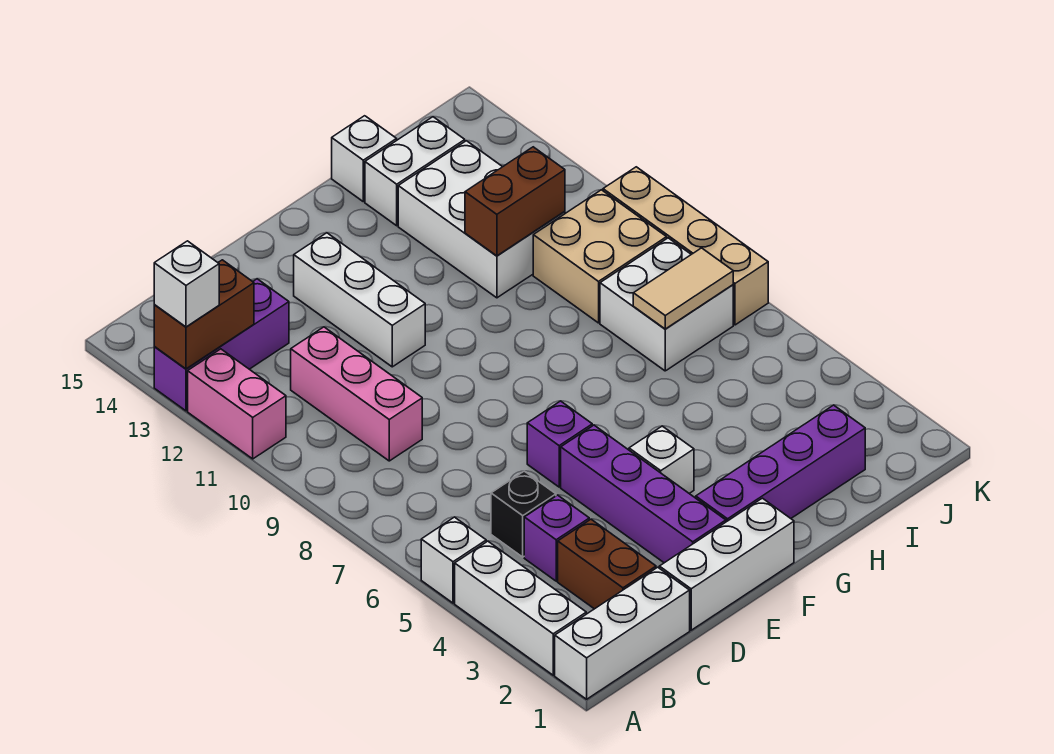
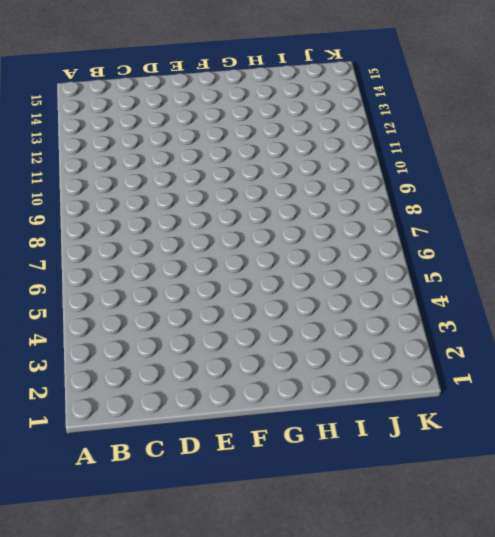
none -> white brick A1:C1 level 1
none -> white brick A2:A4 level 1
none -> white brick A5 level 1

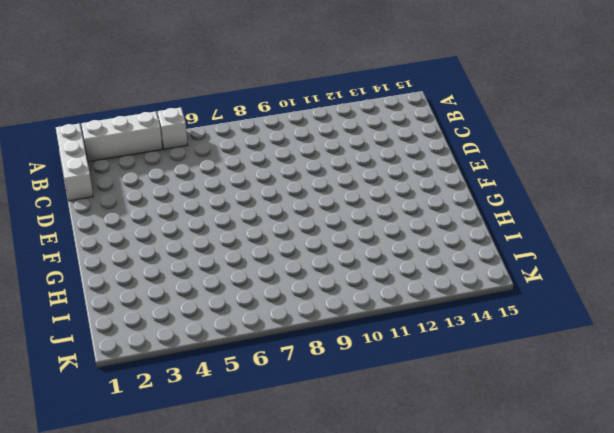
none -> pink brick A11:A12 level 1
none -> purple brick A13:C13 level 1
none -> brown brick C2:C3 level 1

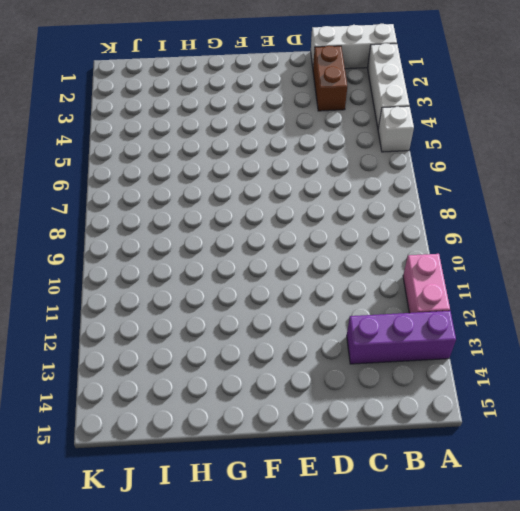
none -> purple brick C4 level 1
none -> black brick C5 level 1
none -> pink brick C9:C11 level 1

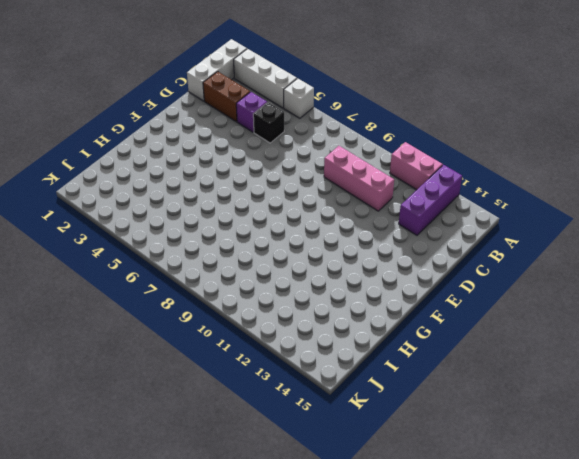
none -> white brick D1:F1 level 1
none -> purple brick E2:E5 level 1
none -> purple brick E6 level 1

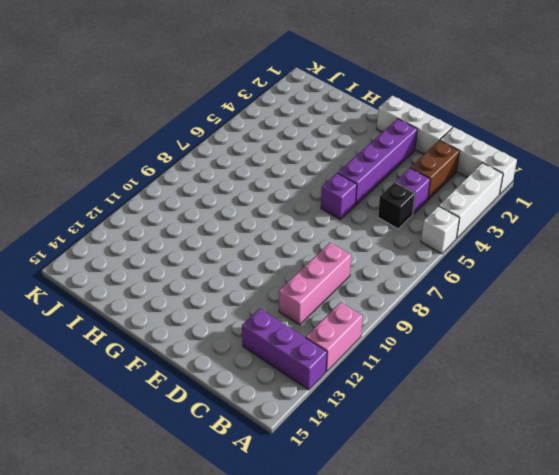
none -> white brick E11:E13 level 1
none -> purple brick F2:I2 level 1
none -> white brick F4 level 1

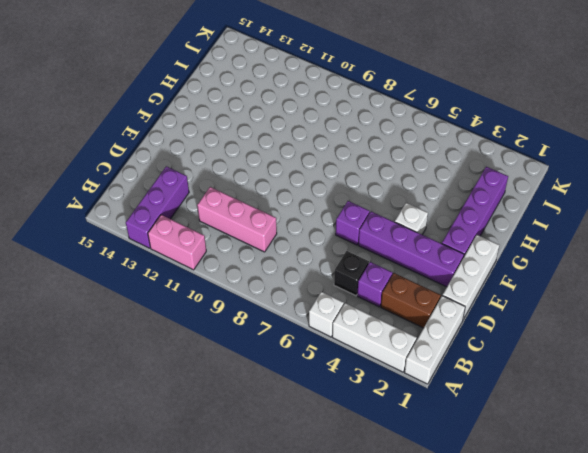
none -> white brick E11:E13 level 1
none -> white brick H11:I13 level 1
none -> white brick H14:I14 level 1

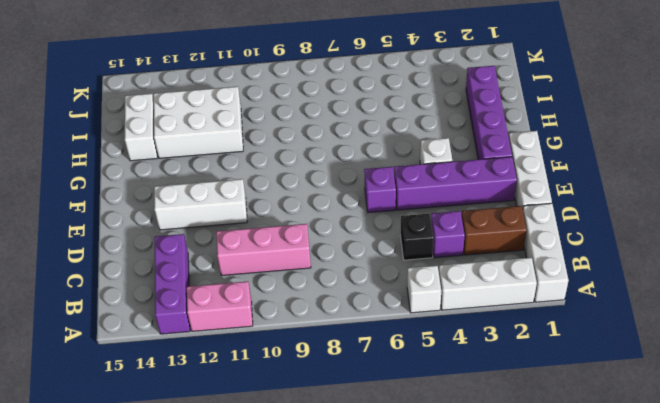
none -> white brick H15 level 1
none -> white brick I7:J8 level 1
none -> tan brick I9:J10 level 1

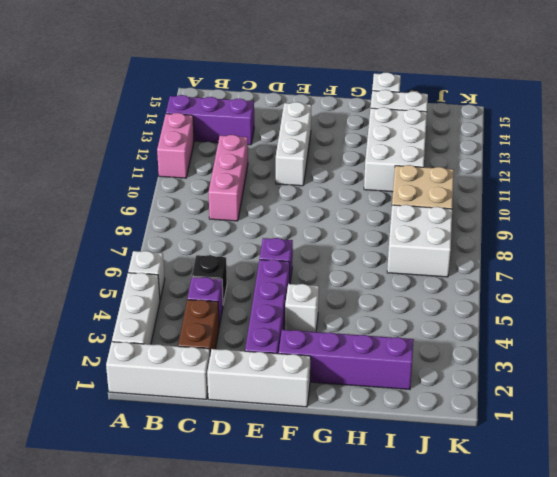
none -> tan brick K7:K10 level 1
none -> brown brick A13:B13 level 2
none -> brown brick H11:I11 level 2

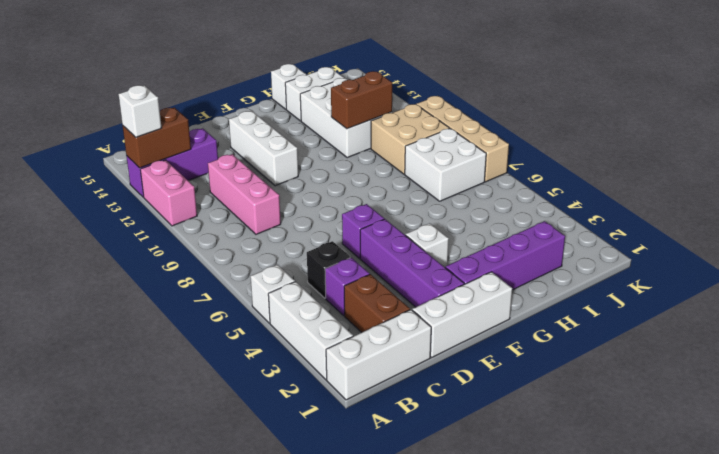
none -> tan tile I7:J7 level 2

